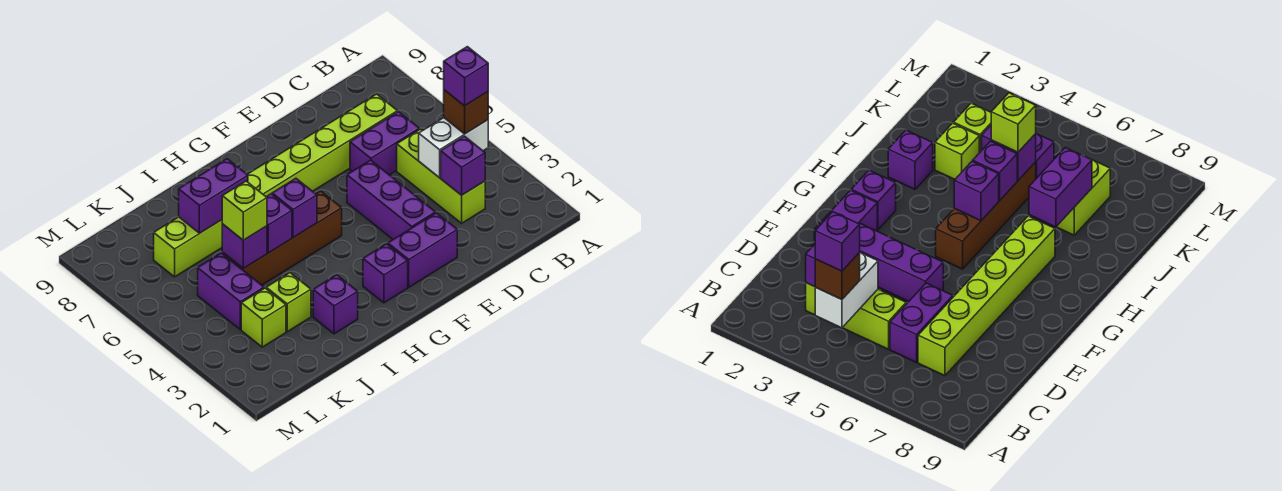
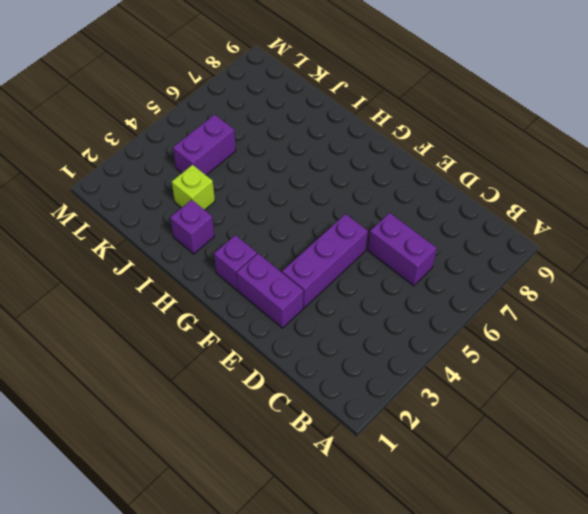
none -> lime brick C3:C5 level 1
none -> lime brick C7:H7 level 1
none -> brown brick G5:J5 level 1

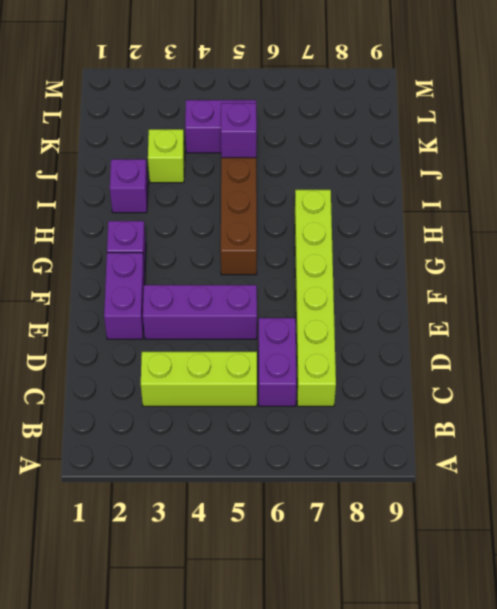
none -> lime brick J7:K7 level 1
none -> lime brick K3 level 1
none -> white brick B4:C4 level 2

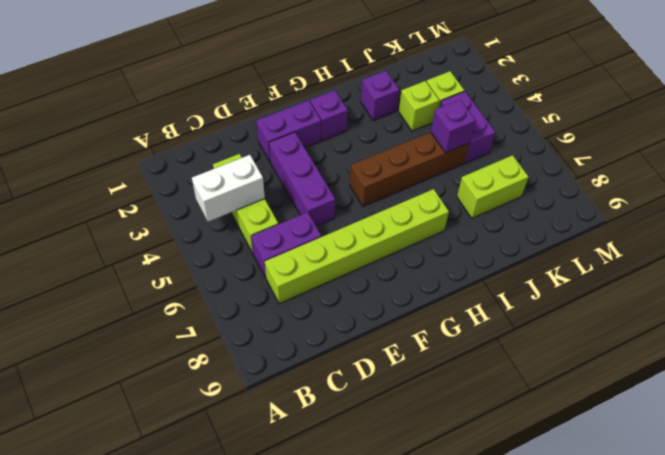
none -> purple brick C3 level 2
none -> purple brick H5 level 2
none -> purple brick I5 level 2

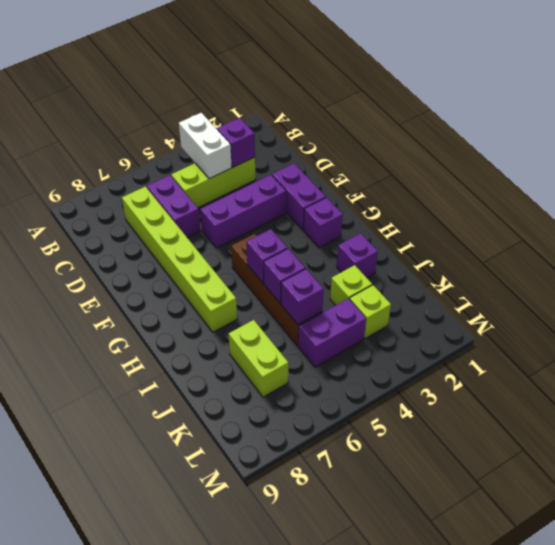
none -> purple brick I7:J7 level 2
none -> brown brick B4 level 3
none -> lime brick J5 level 3

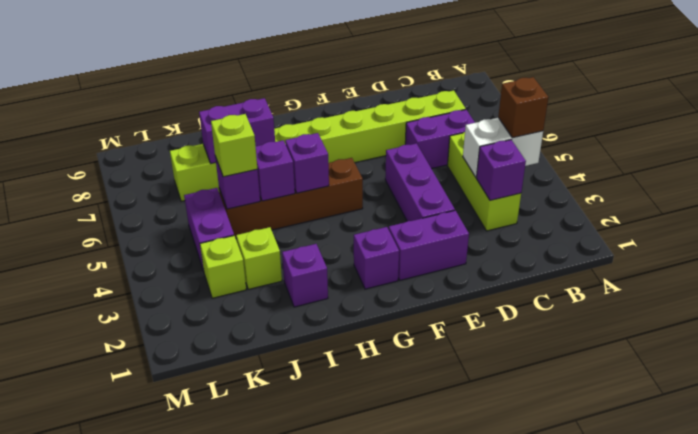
none -> purple brick B4 level 4

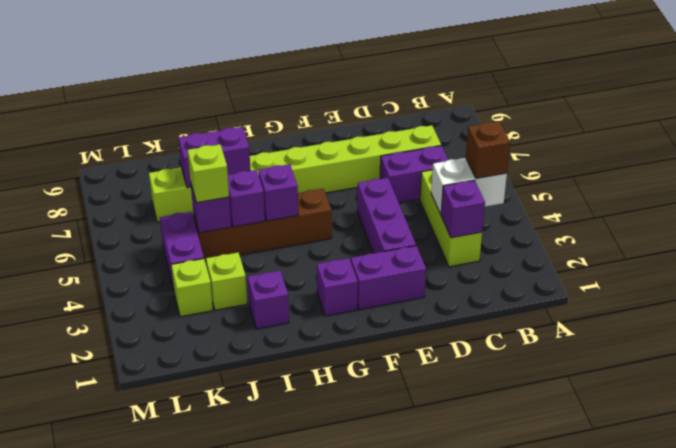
none -> purple brick B4 level 4

